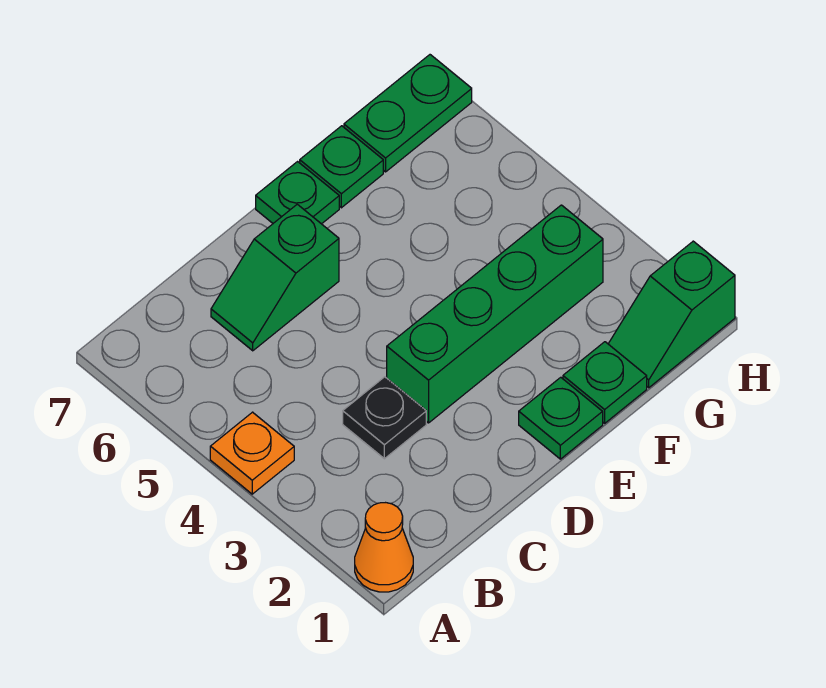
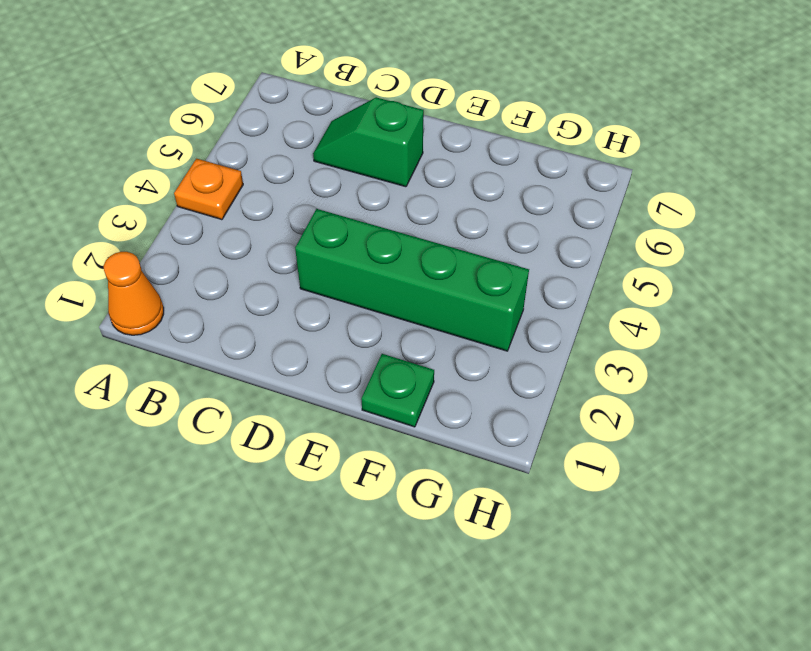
none -> black plate C3 level 1
none -> green plate E1 level 1

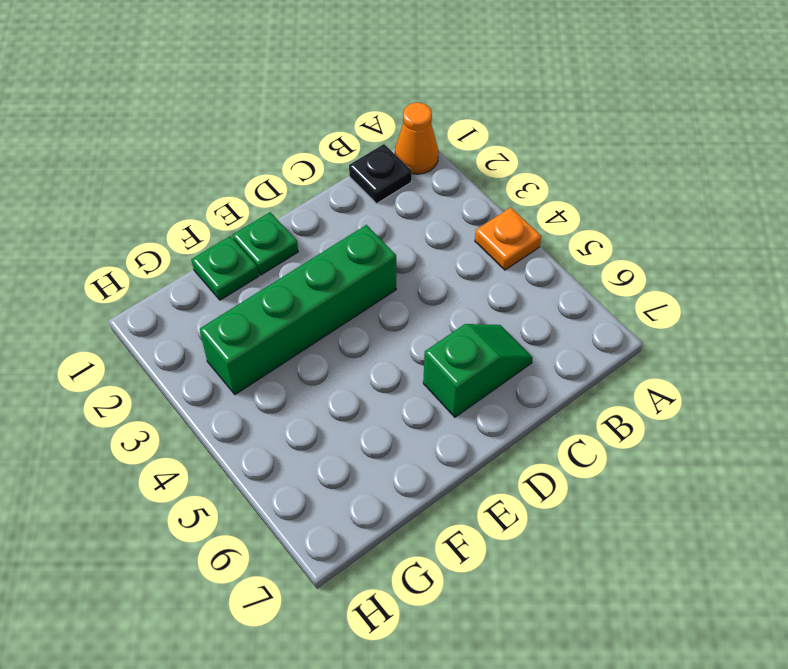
black plate B1 level 1 -> black plate C3 level 1
none -> green plate E7 level 1
none -> green plate F7 level 1

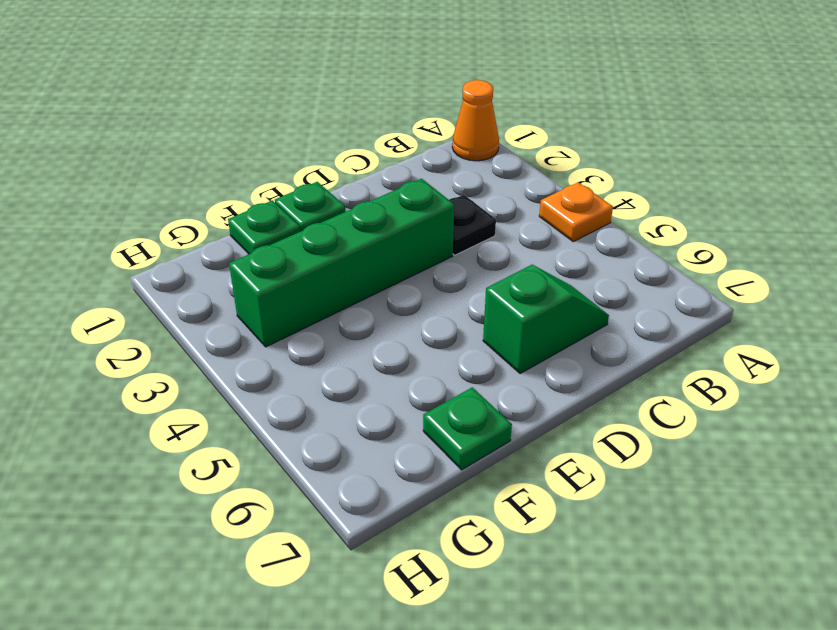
none -> green plate E7 level 1
none -> green slope G1:H1 level 1 top H

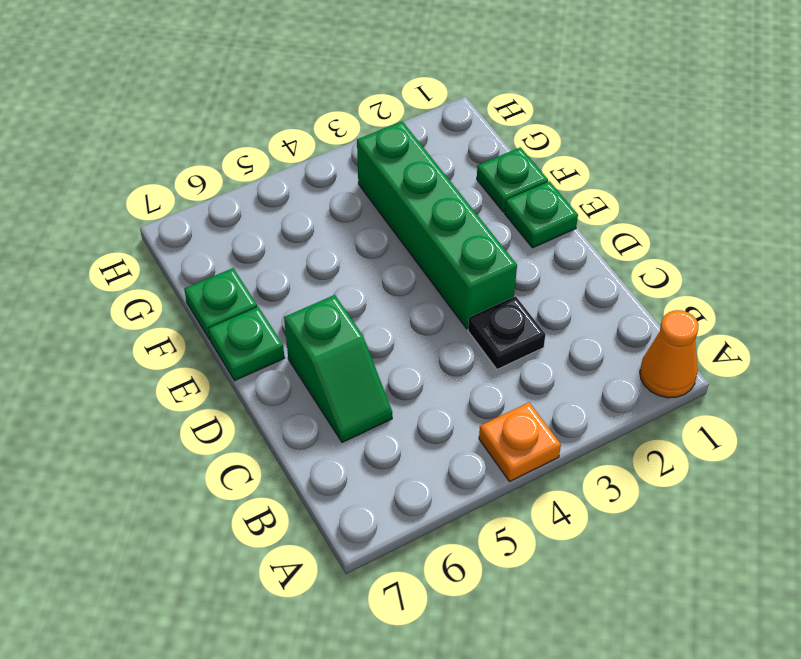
none -> green slope G1:H1 level 1 top H
none -> green plate G7:H7 level 1

